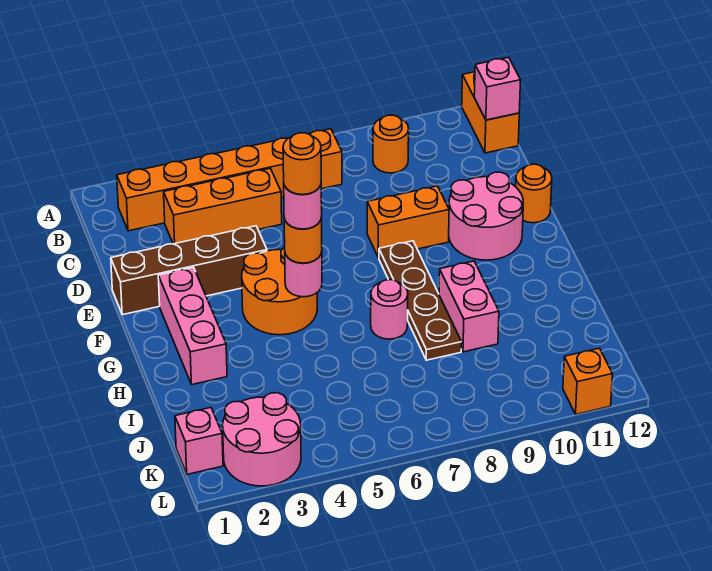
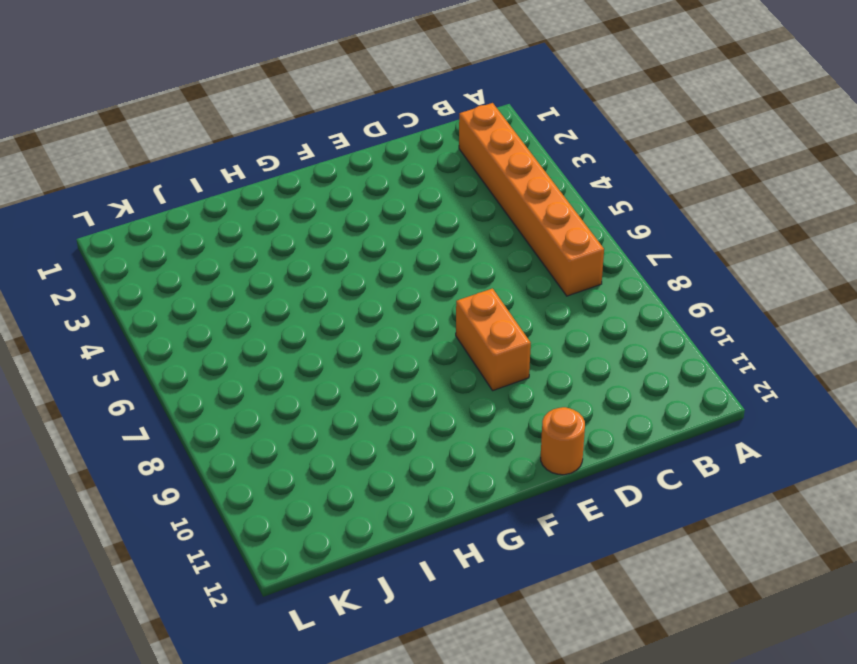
none -> orange brick A12:B12 level 1
none -> orange round brick B9 level 1
none -> orange brick C3:C5 level 1

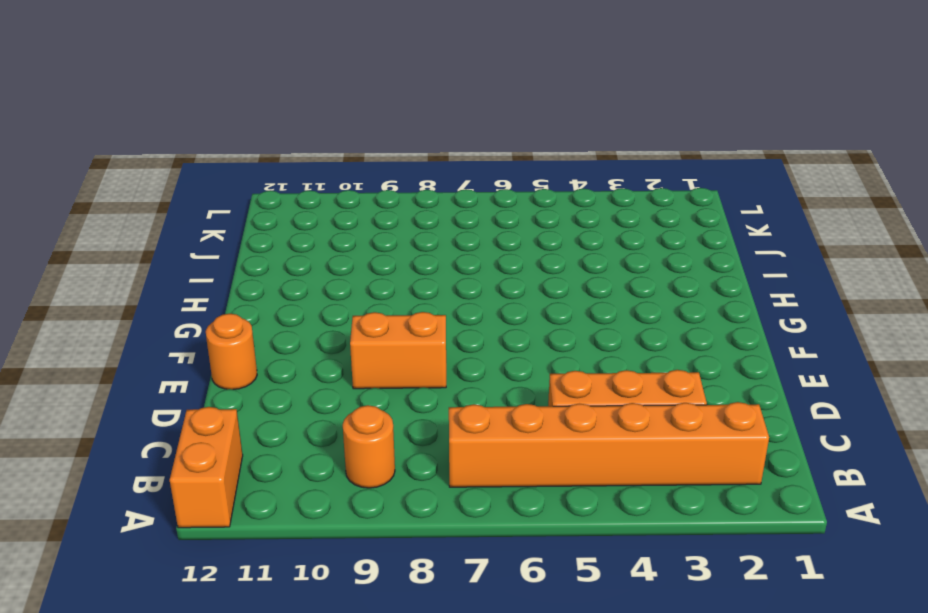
none -> brown brick E1:E4 level 1
none -> pink round brick E10:F11 level 1
none -> pink brick F2:H2 level 1

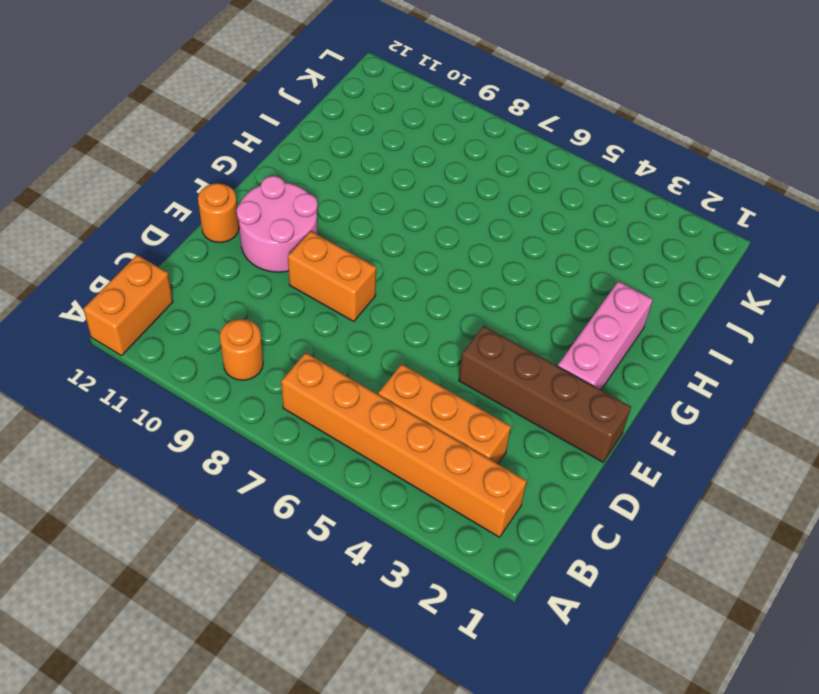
none -> orange round brick F4:G5 level 1
none -> brown plate F8:I8 level 1
none -> pink round brick H7 level 1

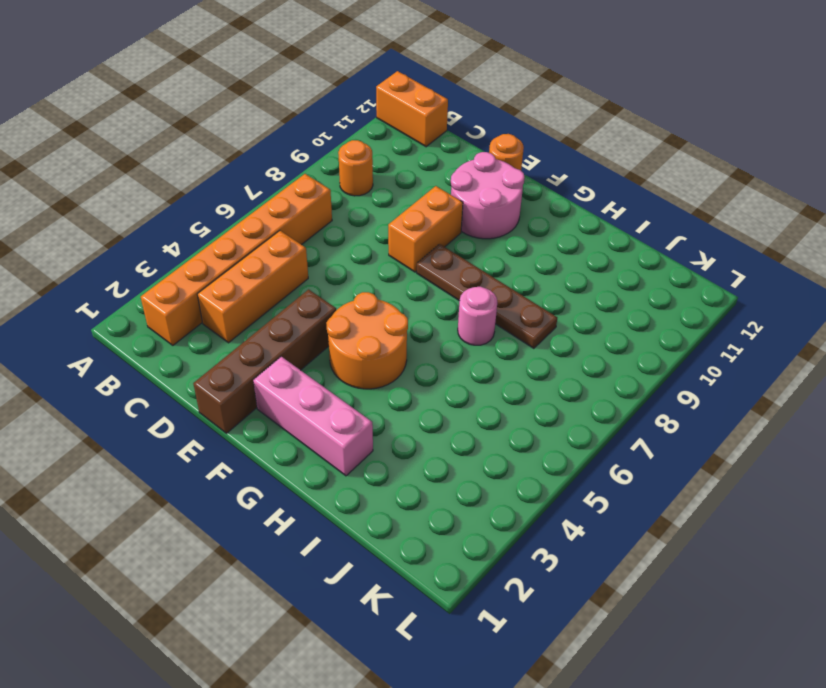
none -> pink brick H9:I9 level 1
none -> pink brick K1 level 1
none -> pink round brick K2:L3 level 1

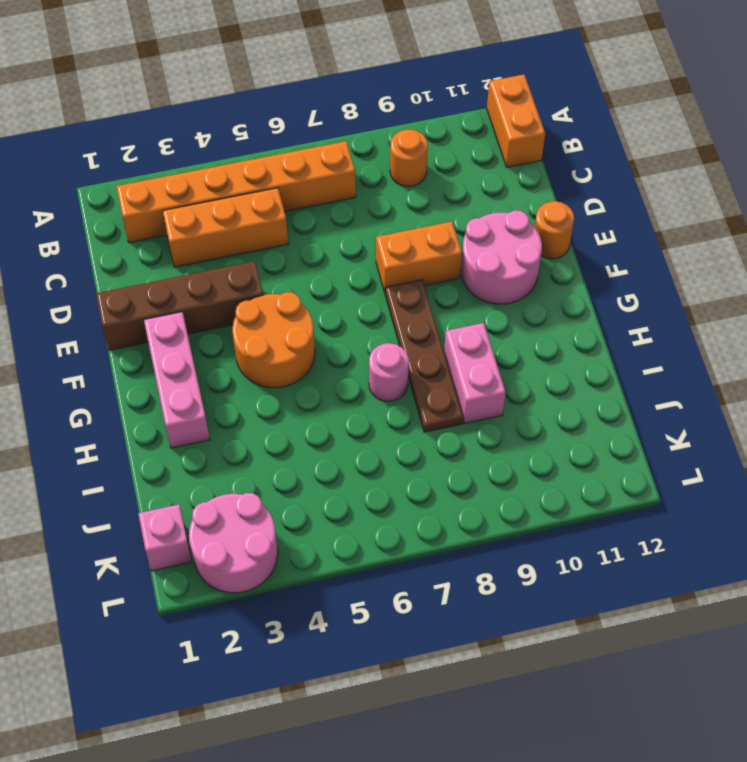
none -> orange brick L11 level 1
none -> pink brick B12 level 2
none -> pink round brick G5 level 2

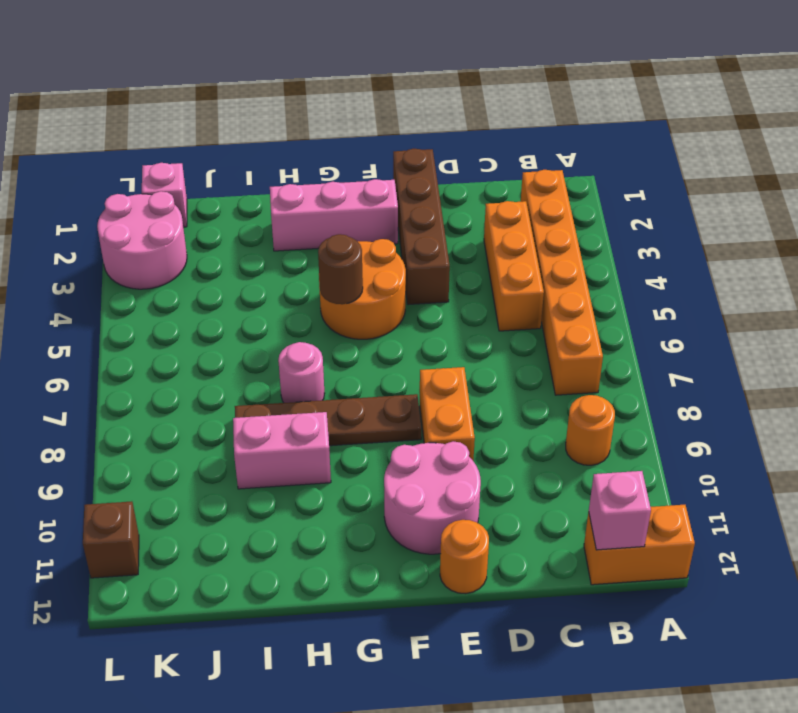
brown round brick G5 level 2 -> pink round brick G5 level 2
brown brick L11 level 1 -> orange brick L11 level 1
none -> orange round brick G5 level 3
none -> pink round brick G5 level 4
none -> orange round brick G5 level 5

